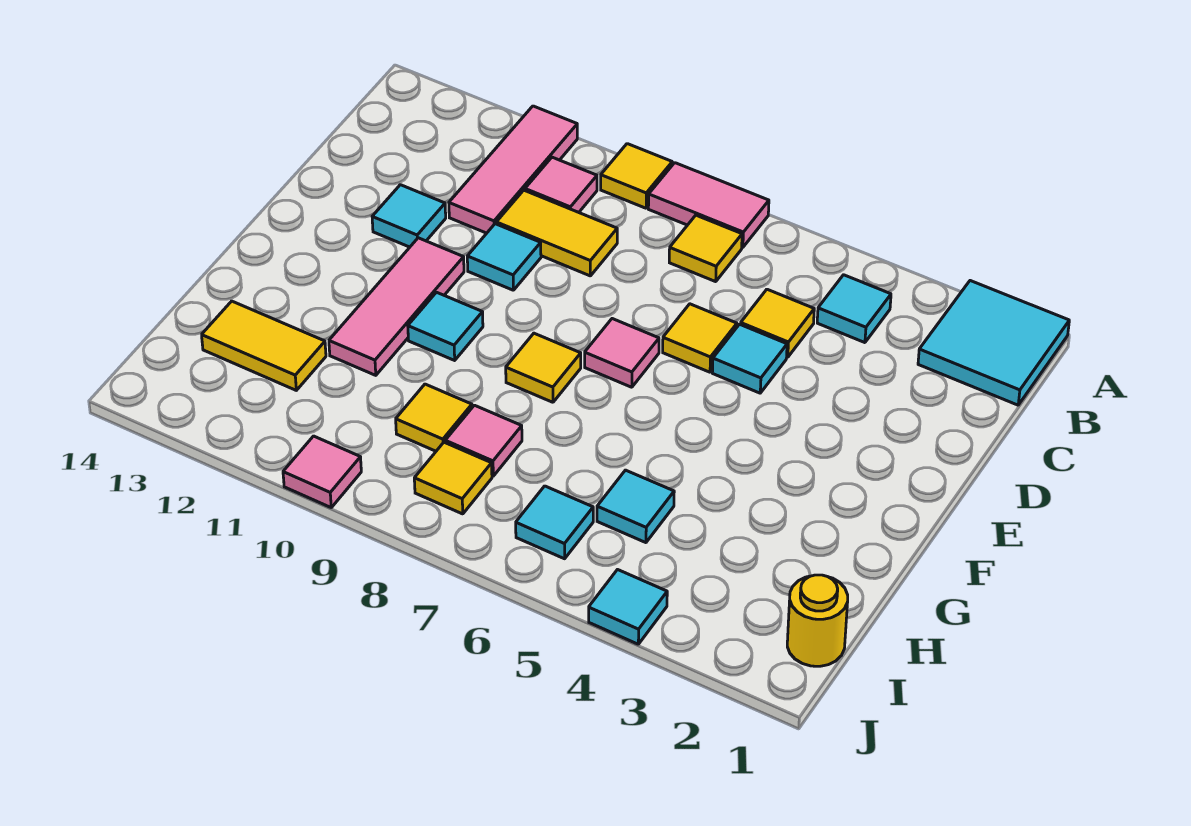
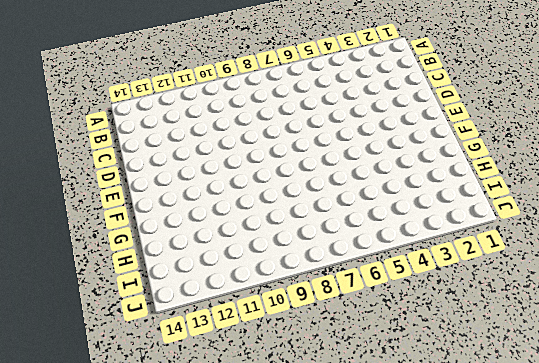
none -> cyan tile A1:B2 level 1
none -> pink tile A7:A8 level 1
none -> yellow tile A9 level 1

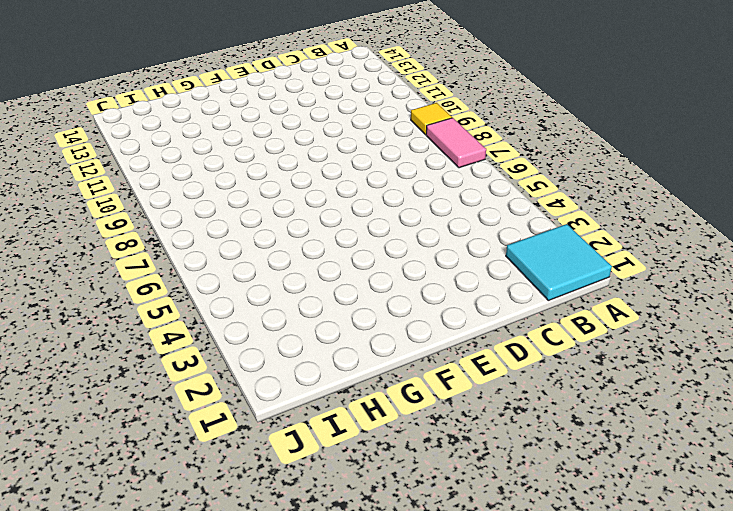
none -> pink tile A11:C11 level 1
none -> cyan tile B4 level 1
none -> yellow tile B7 level 1

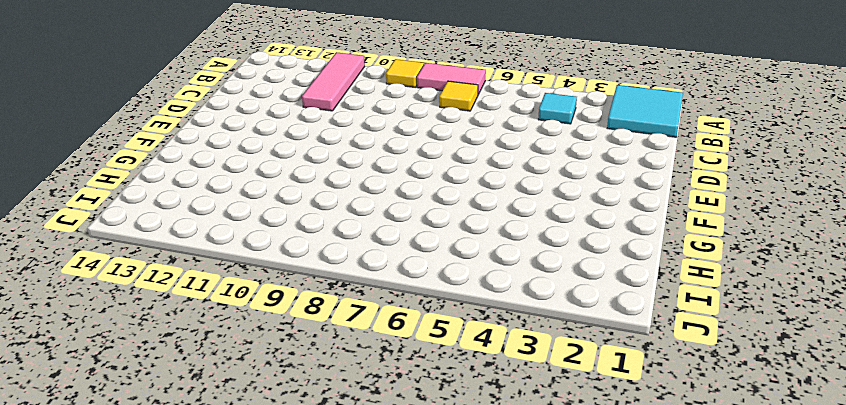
none -> pink tile B10 level 1
none -> yellow tile C5 level 1
none -> yellow tile C9:C10 level 1

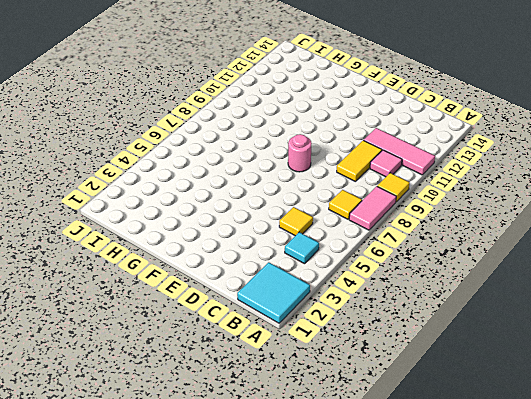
pink round brick E8 level 1 -> none
none -> cyan tile D5 level 1
none -> yellow tile D6 level 1
none -> cyan tile D10 level 1

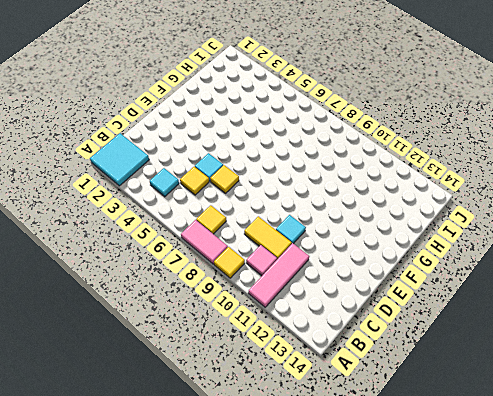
none -> cyan tile D12 level 1
none -> pink tile E7 level 1
none -> pink tile E11:G11 level 1

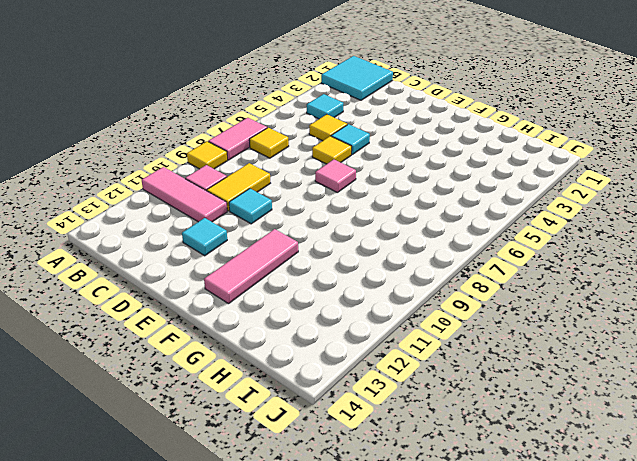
pink tile F11:F13 level 1 -> pink tile E11:G11 level 1
none -> yellow tile F8 level 1
none -> cyan tile F10 level 1
none -> cyan tile H5 level 1

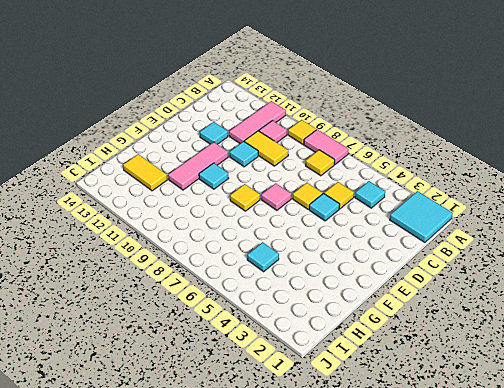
none -> pink tile H8 level 1
none -> yellow tile H9 level 1
none -> yellow round brick I1 level 1

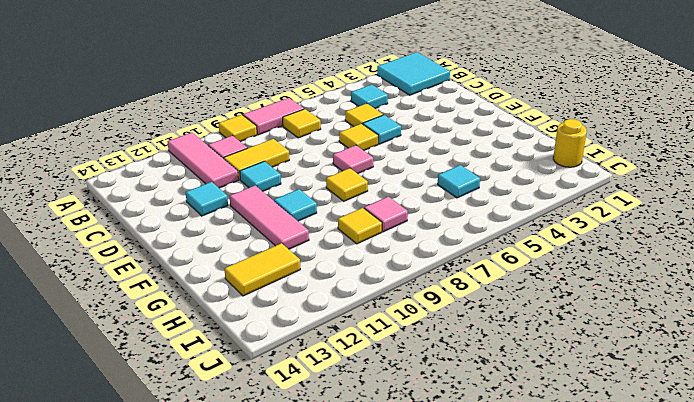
none -> cyan tile I6 level 1
none -> yellow tile I8 level 1
none -> cyan tile J4 level 1

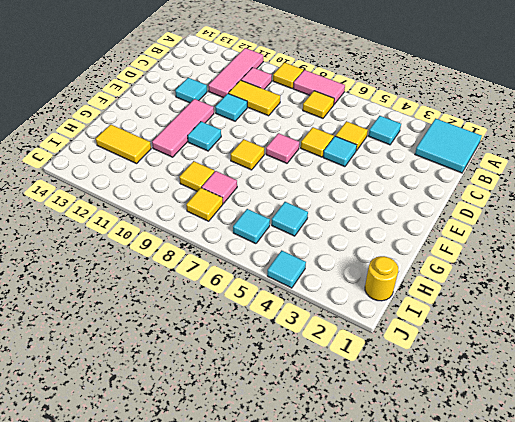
none -> pink tile J10 level 1

